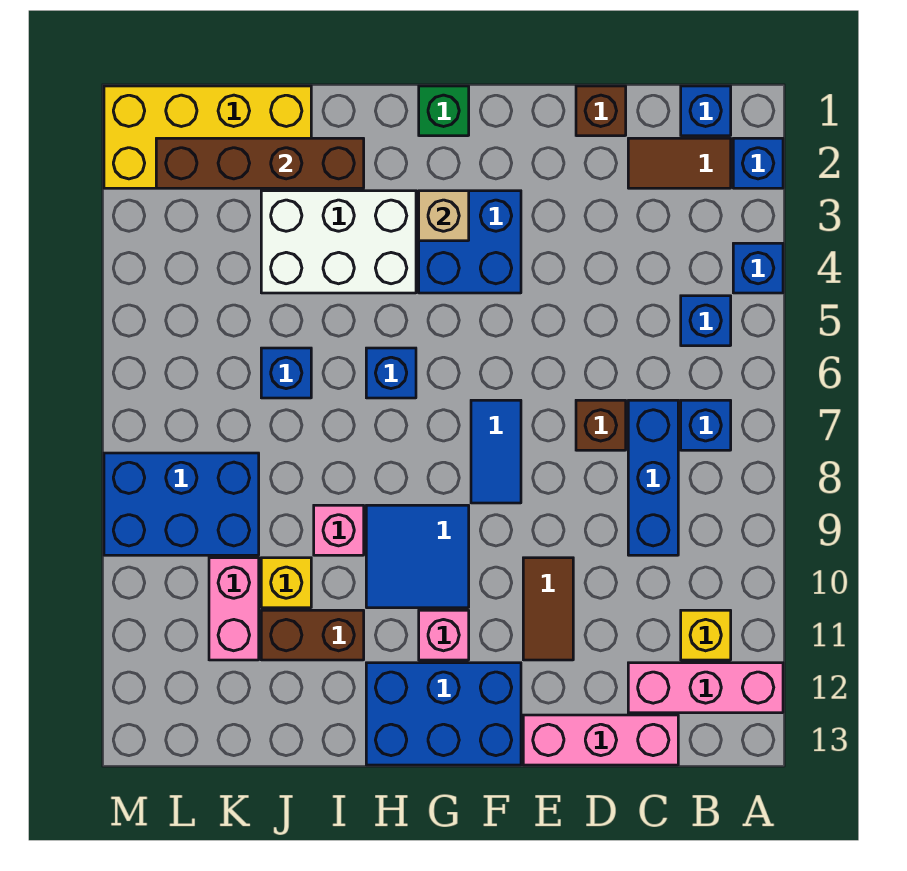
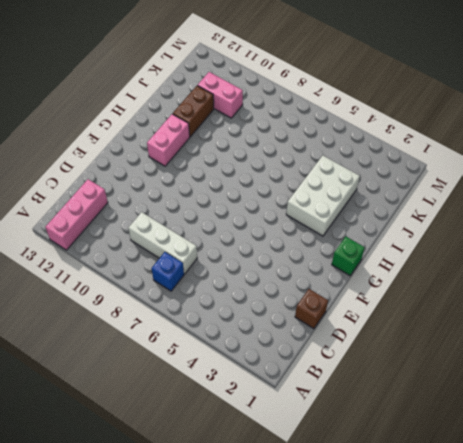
white brick C7:C9 level 1 -> blue brick C7:C9 level 1
pink brick G11:H11 level 1 -> pink brick G11 level 1
none -> blue brick A2 level 1
none -> blue brick A4 level 1
none -> blue brick B1 level 1
none -> brown tile B2:C2 level 1

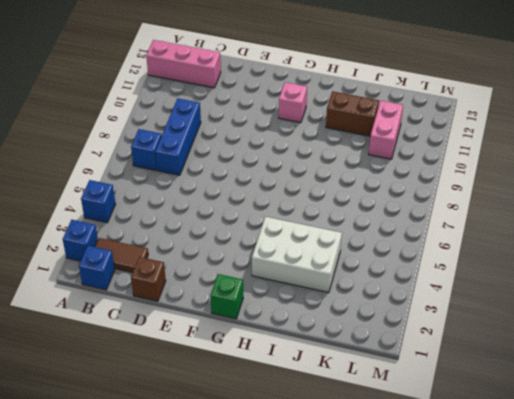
none -> blue brick B5 level 1
none -> yellow brick B11 level 1
none -> pink brick C13:E13 level 1
none -> brown brick D7 level 1

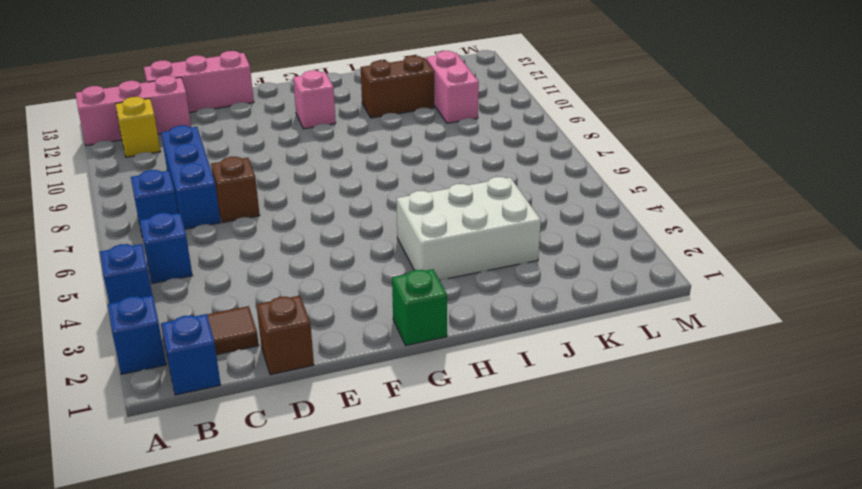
none -> brown tile E10:E11 level 1
none -> blue brick F3:G4 level 1
none -> blue tile F7:F8 level 1
none -> blue brick F12:H13 level 1

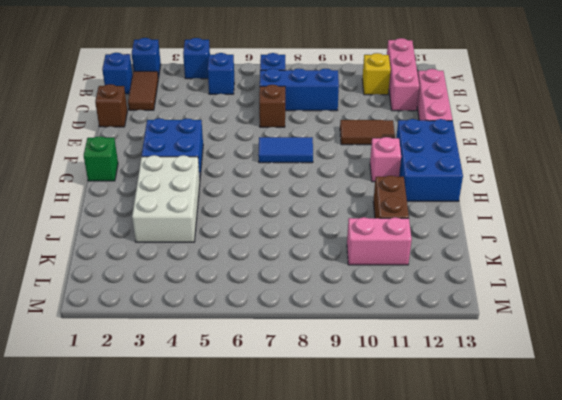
none -> blue tile G9:H10 level 1
none -> blue brick H6 level 1
none -> pink brick I9 level 1
none -> yellow brick J1:M2 level 1

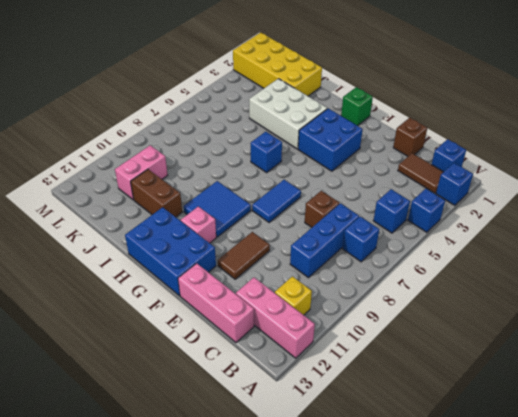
none -> pink brick I9 level 1
none -> blue brick J6 level 1
none -> yellow brick J10 level 1
none -> blue brick K8:M9 level 1

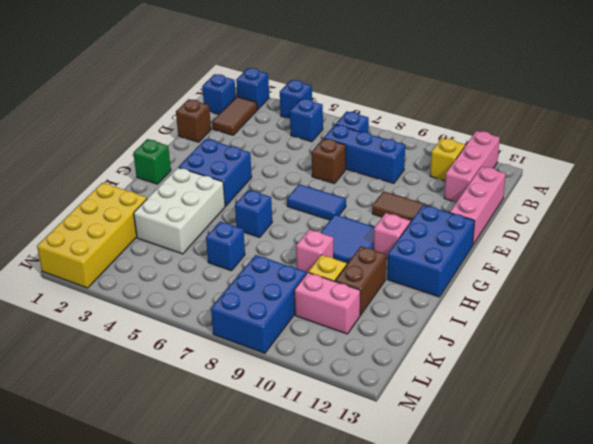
none -> tan brick G3 level 2
none -> brown brick I2:L2 level 2

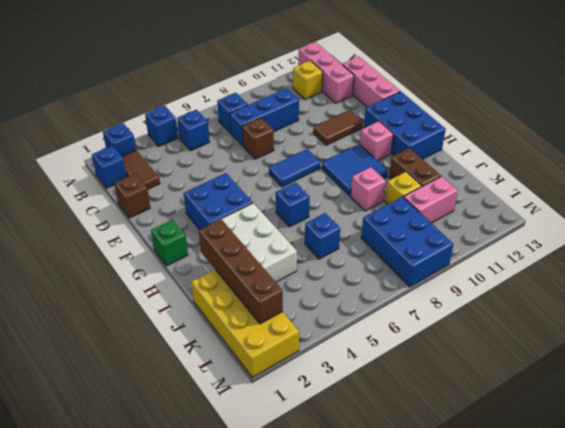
none -> tan brick G3 level 2

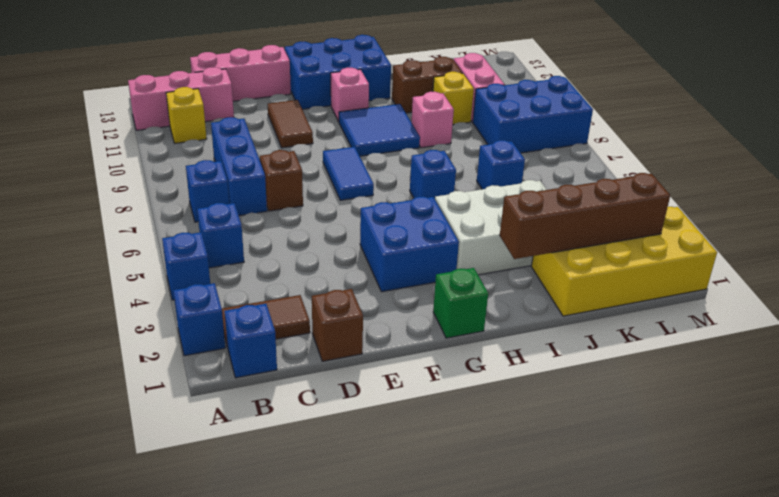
none -> tan brick G3 level 2

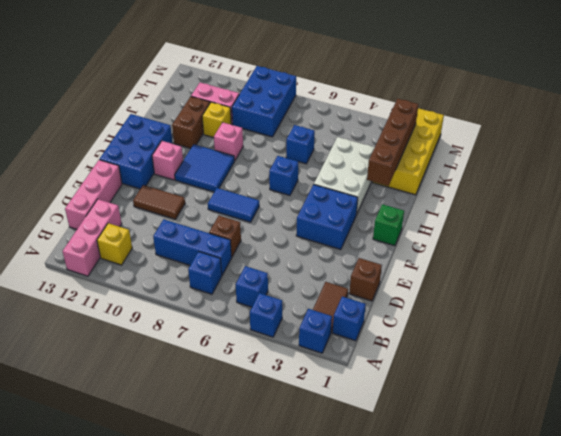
none -> tan brick G3 level 2

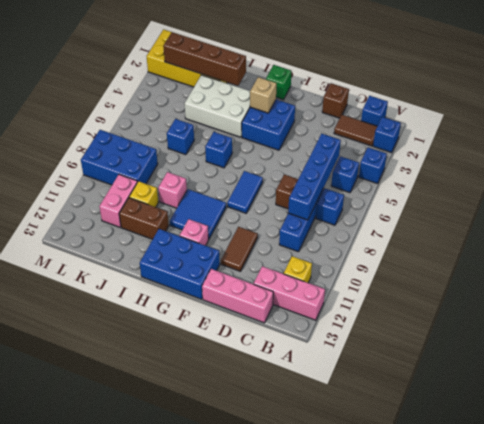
blue brick C5:C8 level 2 -> none

